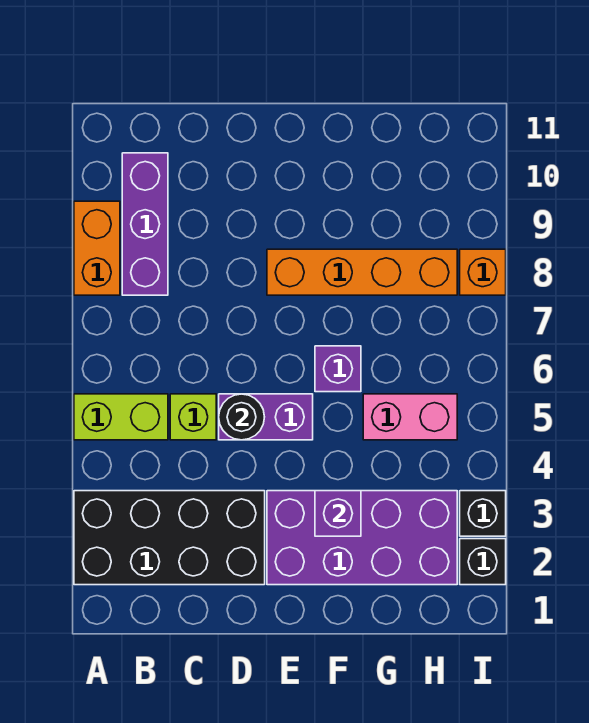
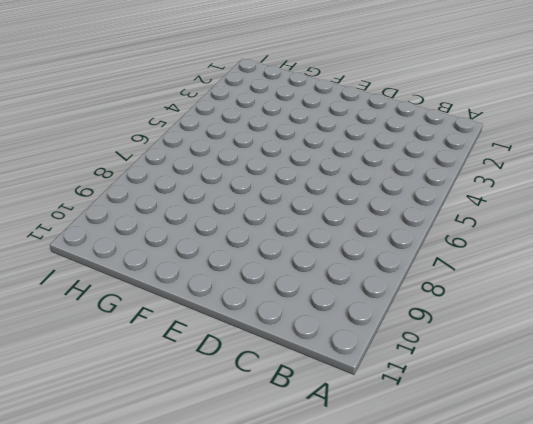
none -> black brick A2:D3 level 1
none -> lime brick A5:B5 level 1
none -> orange brick A8:A9 level 1

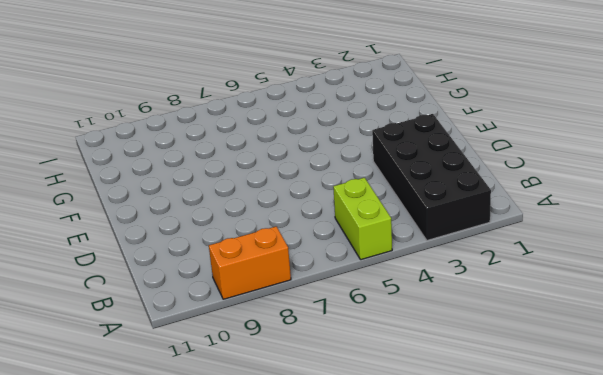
none -> purple brick B8:B10 level 1
none -> lime brick C5 level 1
none -> purple brick D5:E5 level 1

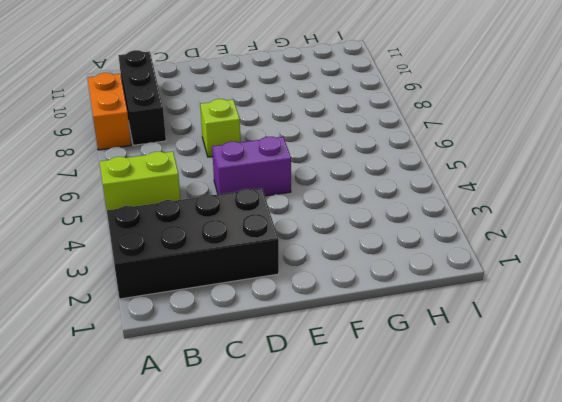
black brick B8:B10 level 1 -> purple brick B8:B10 level 1
lime brick D7 level 1 -> lime brick C5 level 1
none -> purple brick E2:H3 level 1
none -> orange brick E8:H8 level 1
none -> purple brick F6 level 1

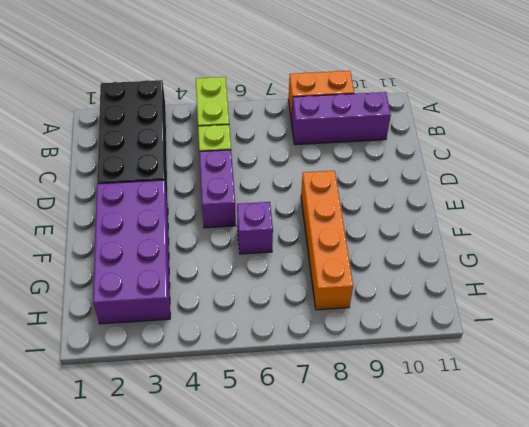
none -> pink brick G5:H5 level 1
none -> black brick I2 level 1
none -> black brick I3 level 1

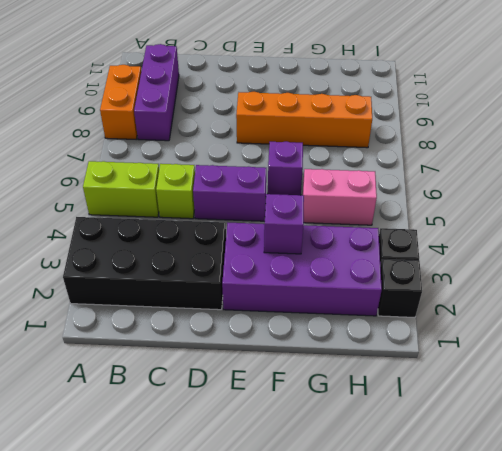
none -> orange brick I8 level 1
none -> black round brick D5 level 2

